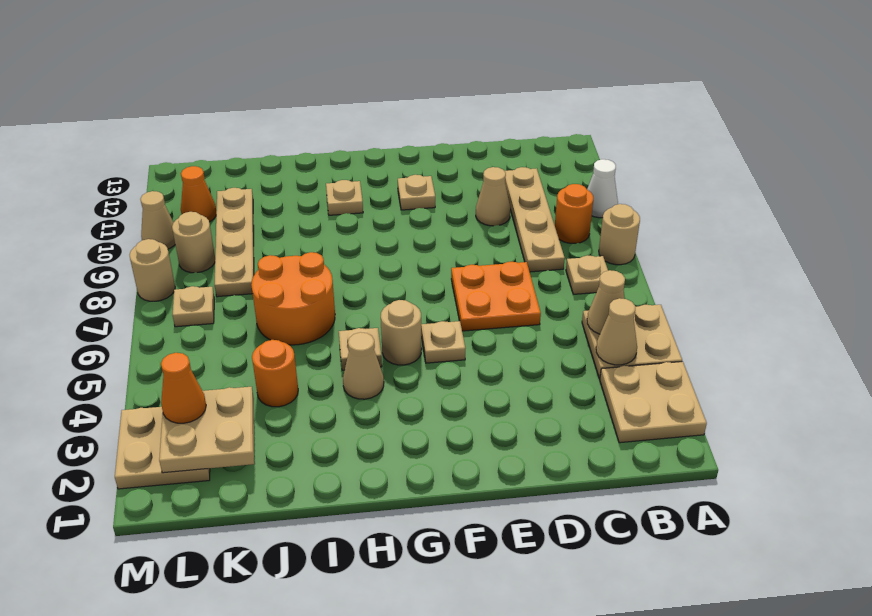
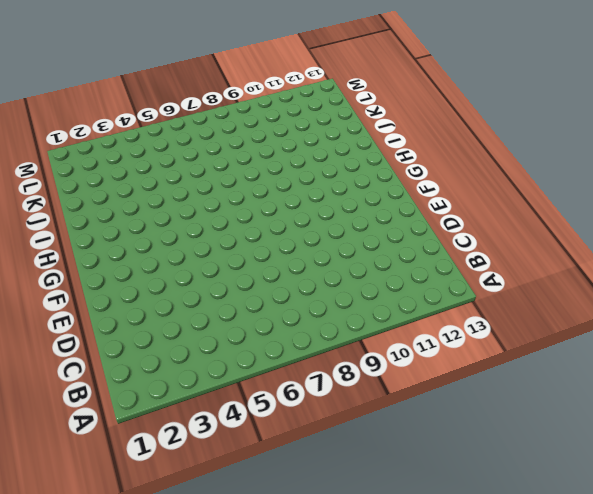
none -> tan plate A2:B3 level 1
none -> tan plate A4:B5 level 1
none -> tan round brick A8 level 1

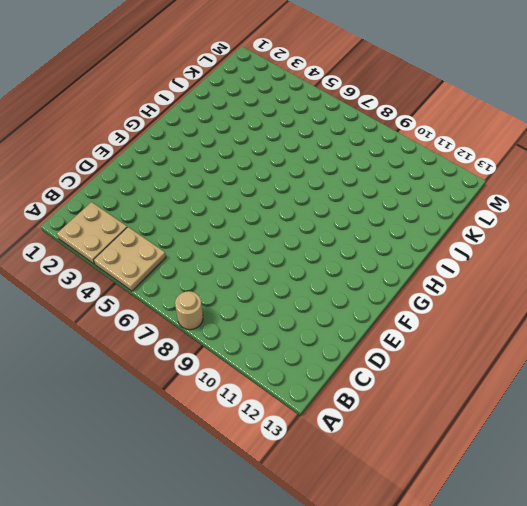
none -> white cone A10 level 1
none -> tan plate B7 level 1
none -> orange round brick B9 level 1

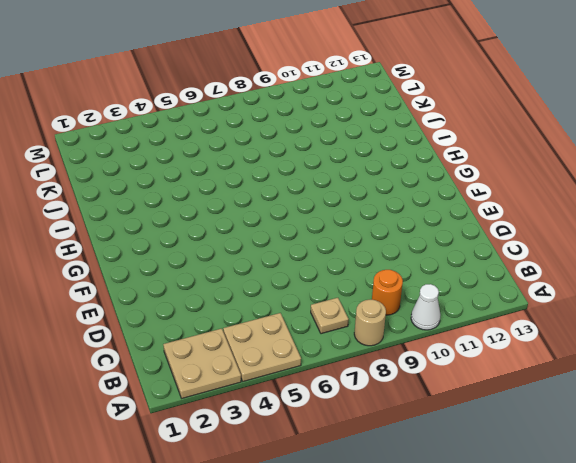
none -> tan plate C8:C11 level 1
none -> orange plate D6:E7 level 1
none -> tan cone D10 level 1

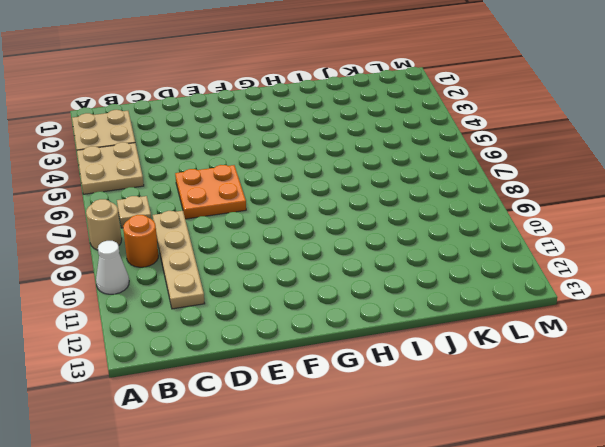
none -> tan cone D10 level 1
none -> tan plate F5 level 1
none -> tan plate F11 level 1

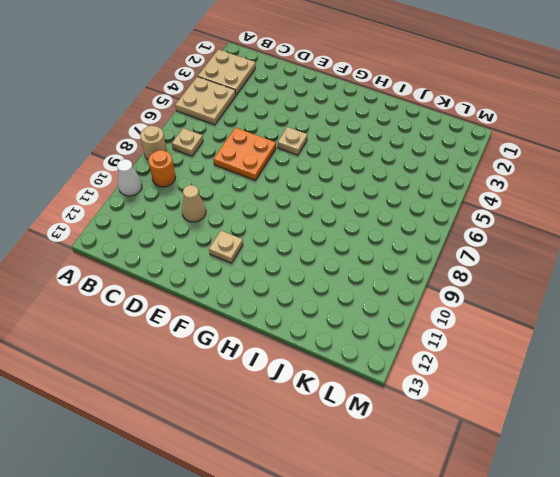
none -> tan plate C8:C11 level 1
none -> tan round brick G5 level 1
none -> tan cone H4 level 1

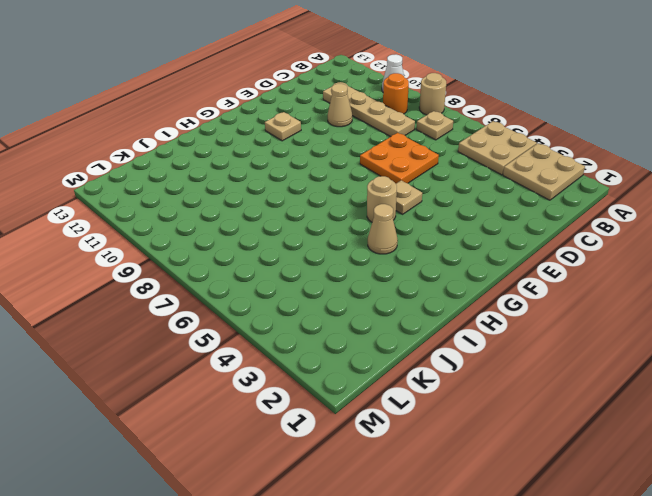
none -> tan plate H5 level 1
none -> tan plate H11 level 1
none -> orange round brick I6:J7 level 1

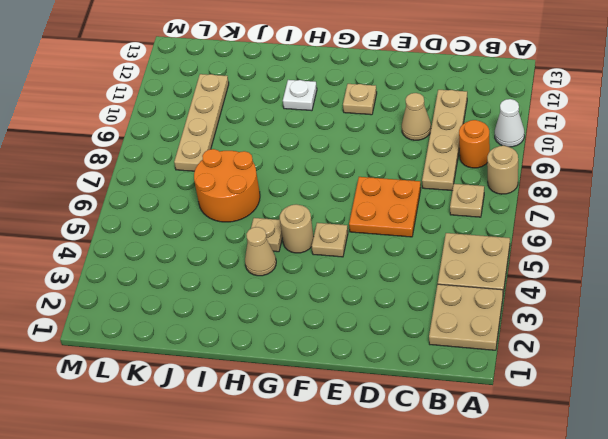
white plate H11 level 1 -> tan plate H11 level 1
none -> orange round brick J4 level 1
none -> tan plate L2:M3 level 1
none -> tan plate L7 level 1

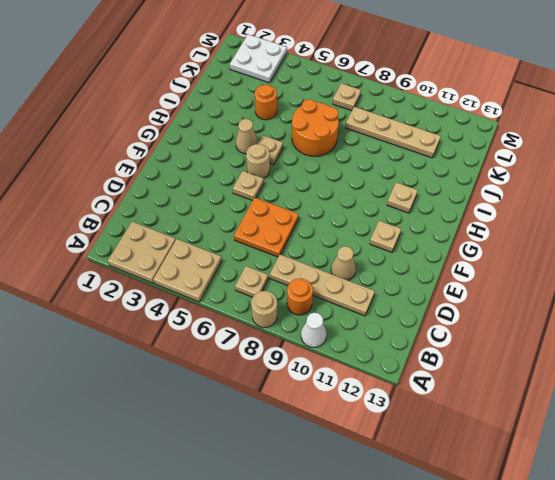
white plate L2:M3 level 1 -> tan plate L2:M3 level 1
none -> tan round brick L9 level 1
none -> orange cone L11 level 1
none -> tan round brick M8 level 1

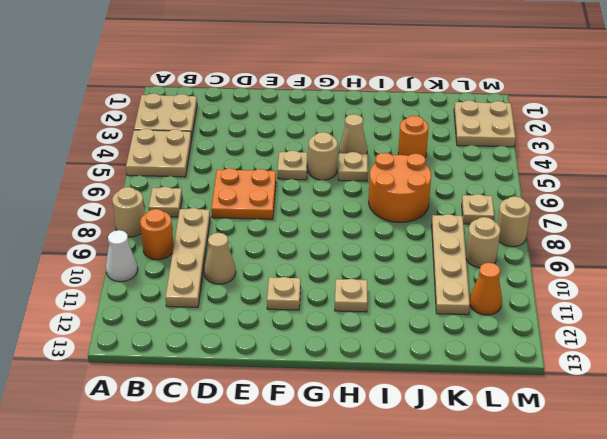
none -> tan cone M10 level 1
none -> tan cone B4 level 2
none -> tan cone B5 level 2

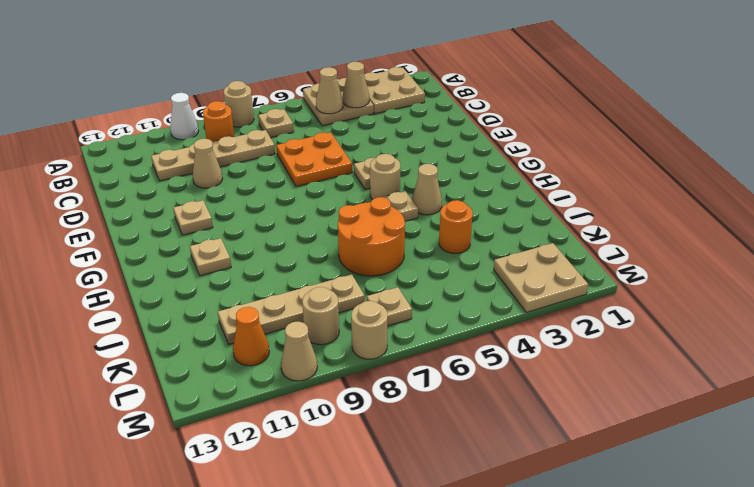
none -> tan plate K2:L3 level 2
none -> orange cone L3 level 3

